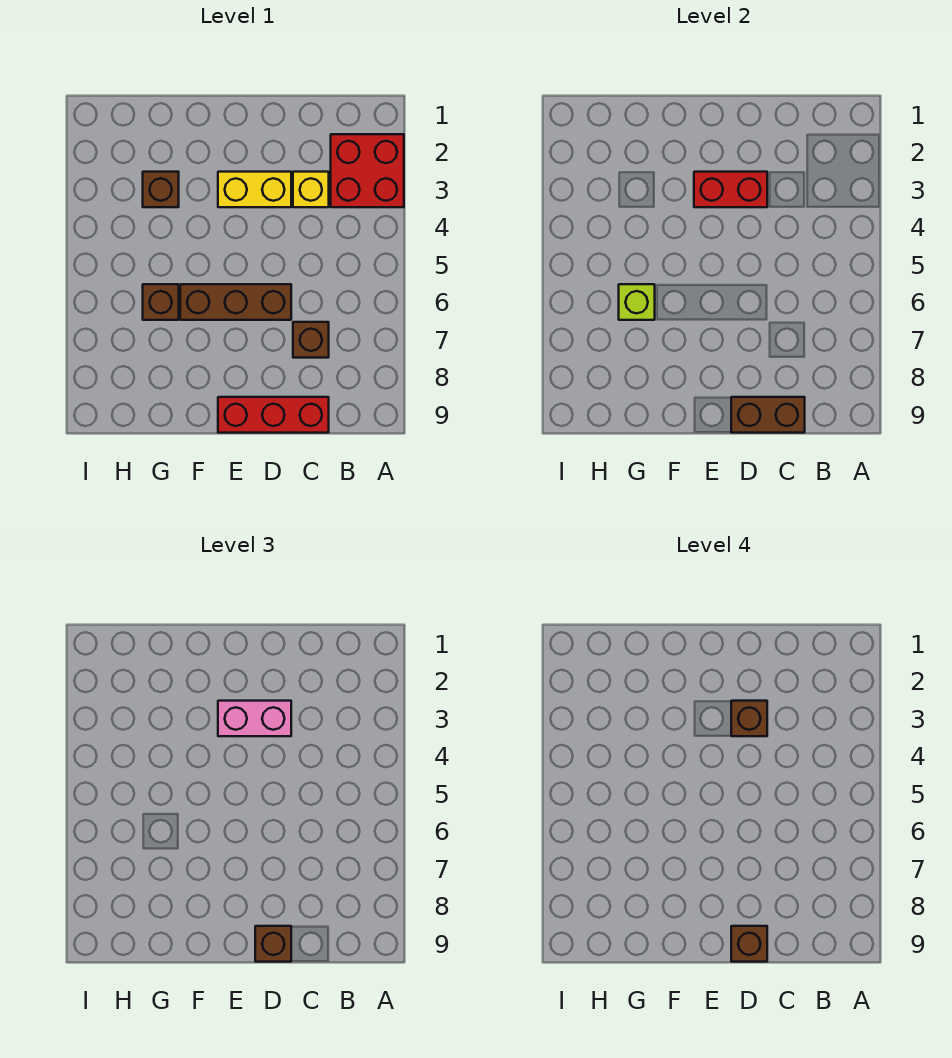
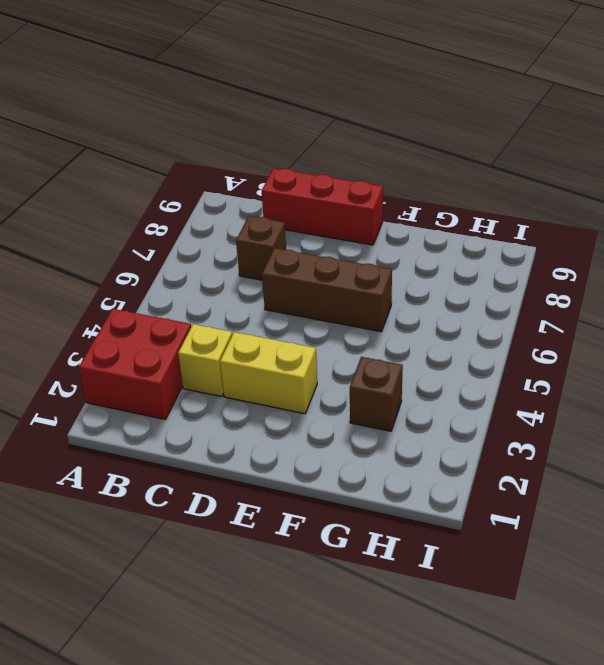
none -> brown brick G6 level 1
none -> brown brick C9:D9 level 2
none -> red brick D3:E3 level 2

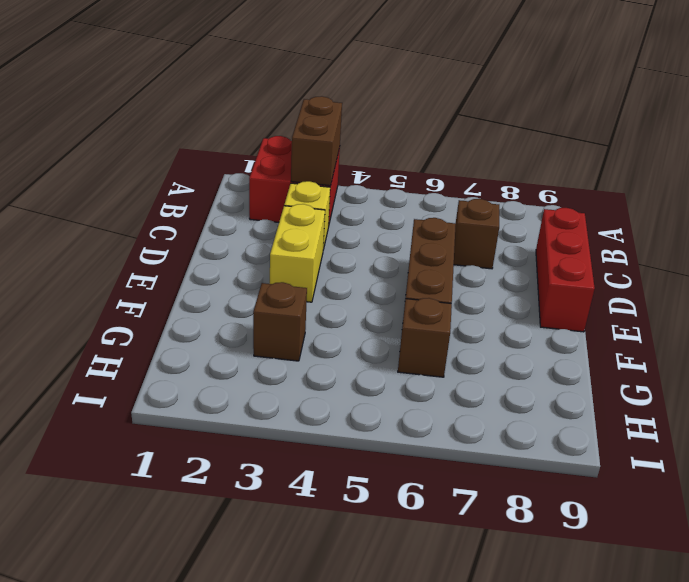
brown brick A3:B3 level 2 -> brown brick C9:D9 level 2
none -> red brick D3:E3 level 2
none -> lime brick G6 level 2
none -> pink brick D3:E3 level 3

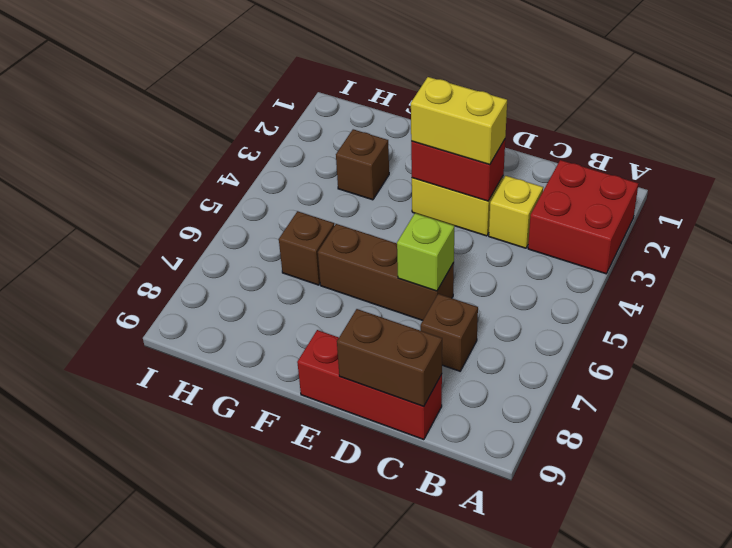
yellow brick D3:E3 level 3 -> pink brick D3:E3 level 3
lime brick D6 level 2 -> lime brick G6 level 2
none -> brown brick D9 level 3
none -> brown brick D3 level 4
none -> brown brick D9 level 4

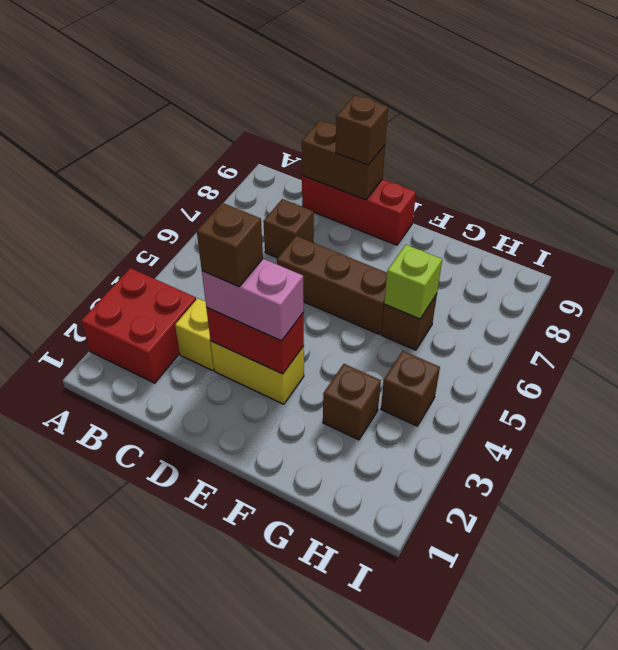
brown brick H4 level 1 -> brown brick D9 level 4

